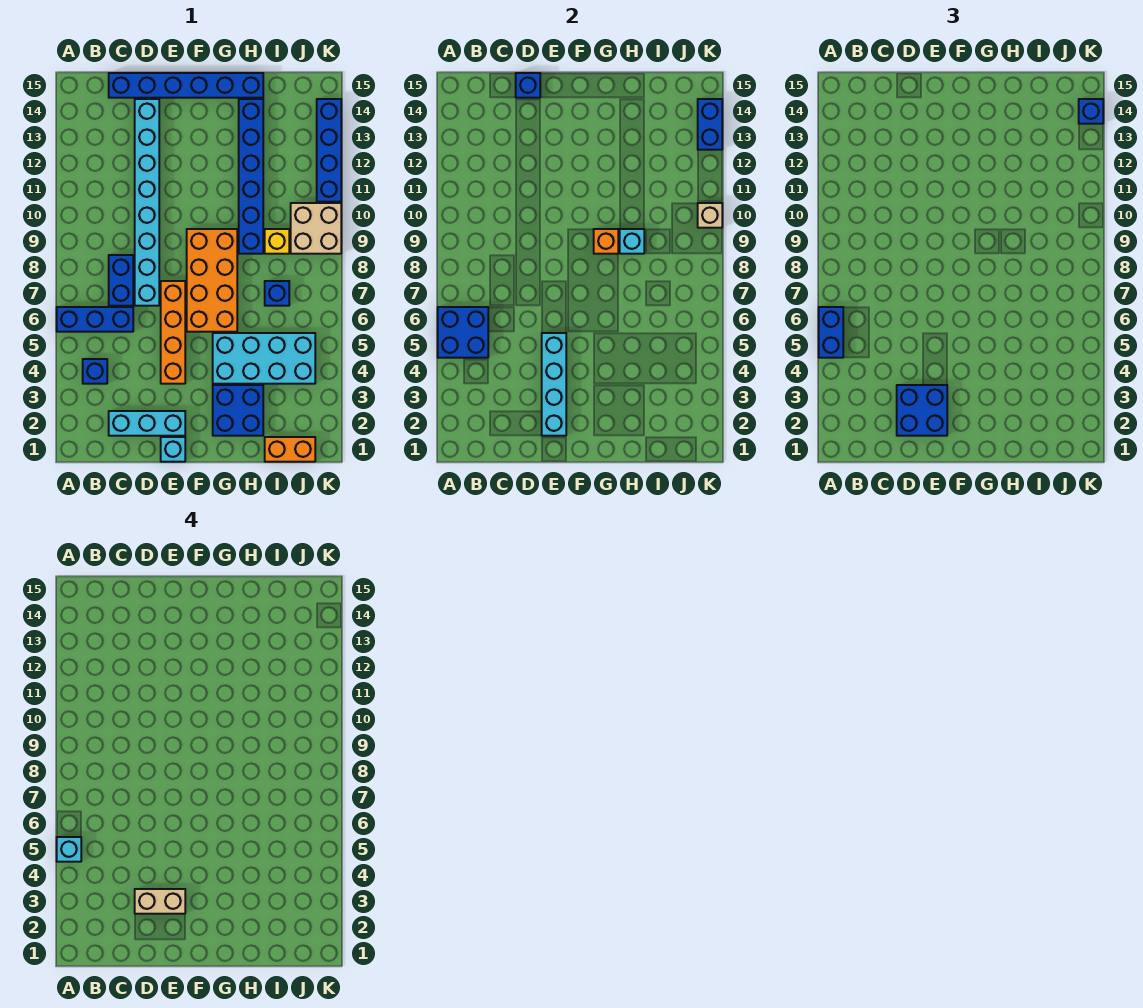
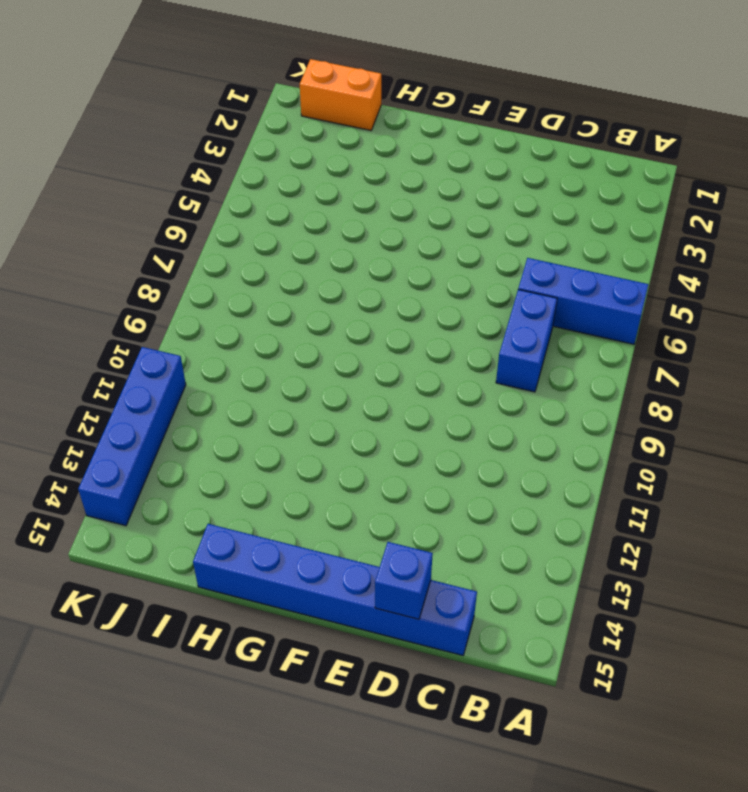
none -> blue brick B4 level 1
none -> cyan brick C2:E2 level 1
none -> cyan brick D7:D14 level 1

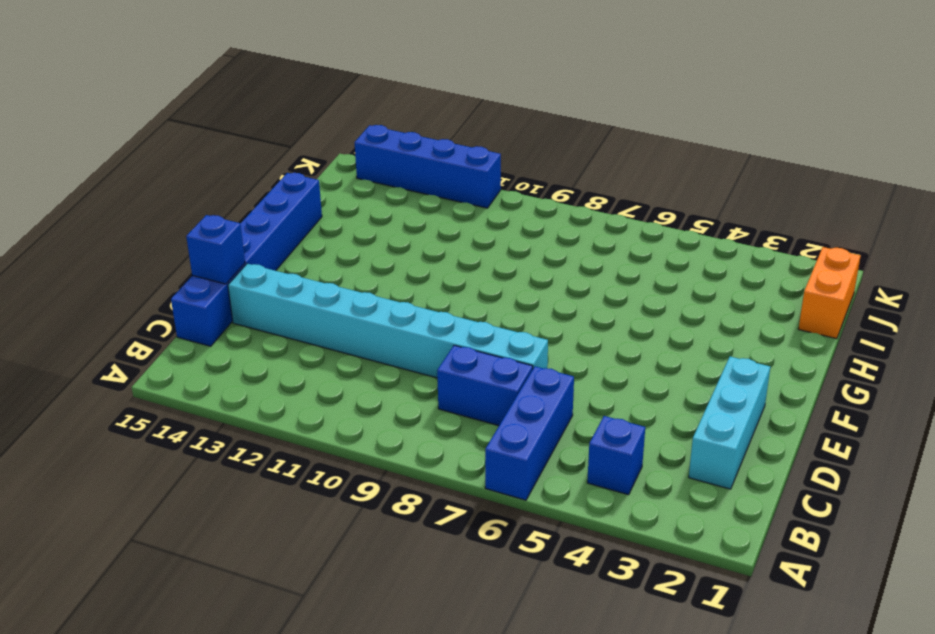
none -> cyan brick E1 level 1
none -> orange brick E4:E7 level 1
none -> orange brick F6:G9 level 1

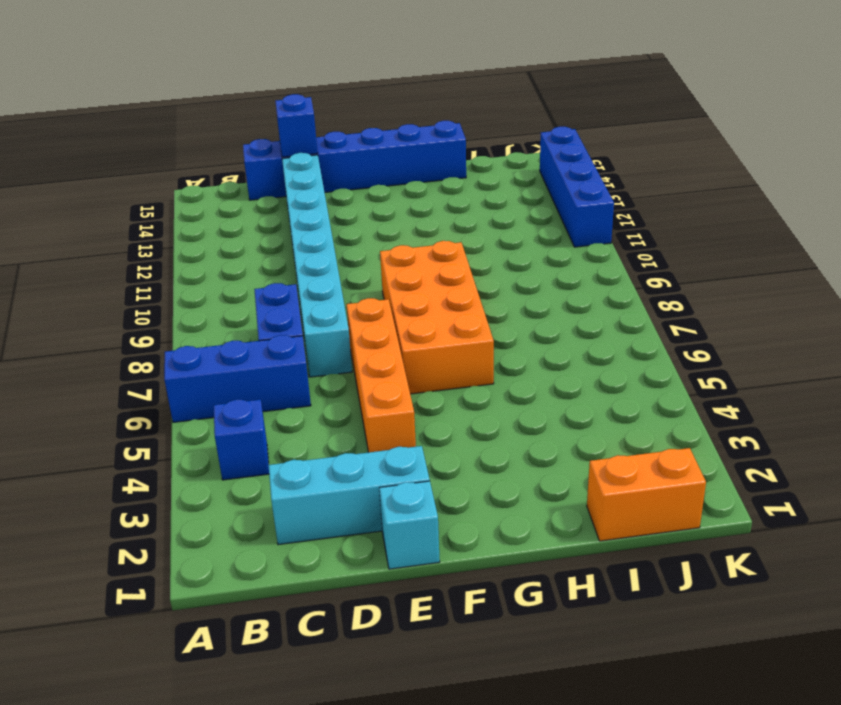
none -> blue brick G2:H3 level 1
none -> cyan brick G4:J5 level 1
none -> blue brick H9:H14 level 1

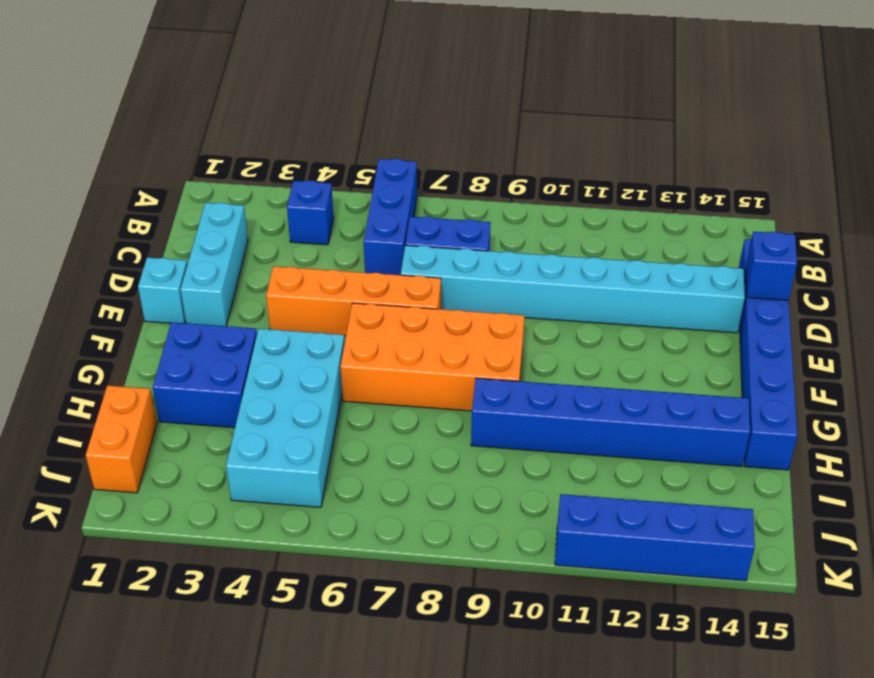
none -> blue brick I7 level 1
none -> yellow brick I9 level 1
none -> tan brick J9:K10 level 1

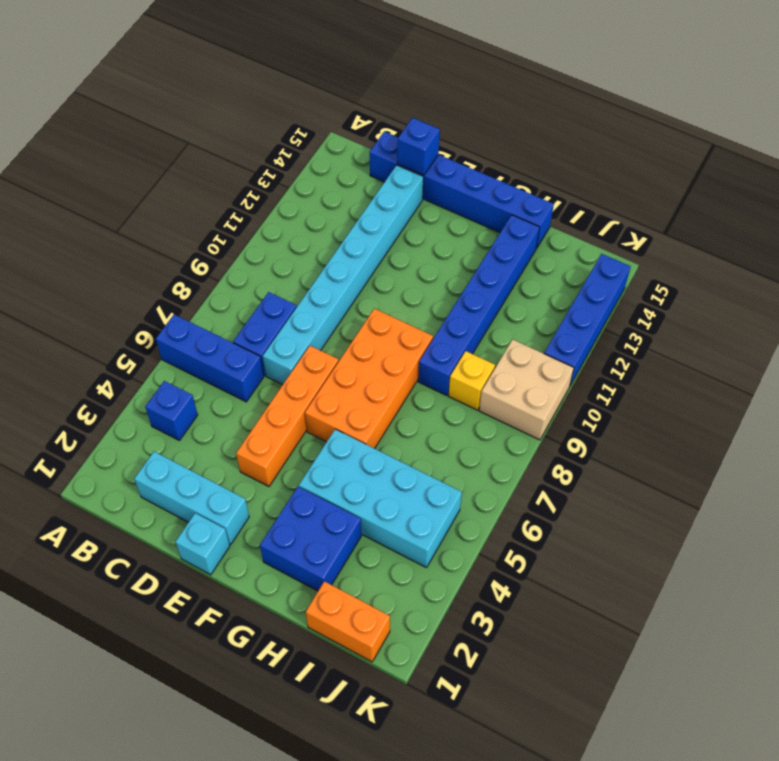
none -> blue brick I7 level 1
none -> blue brick A5:B6 level 2
none -> cyan brick E2:E5 level 2

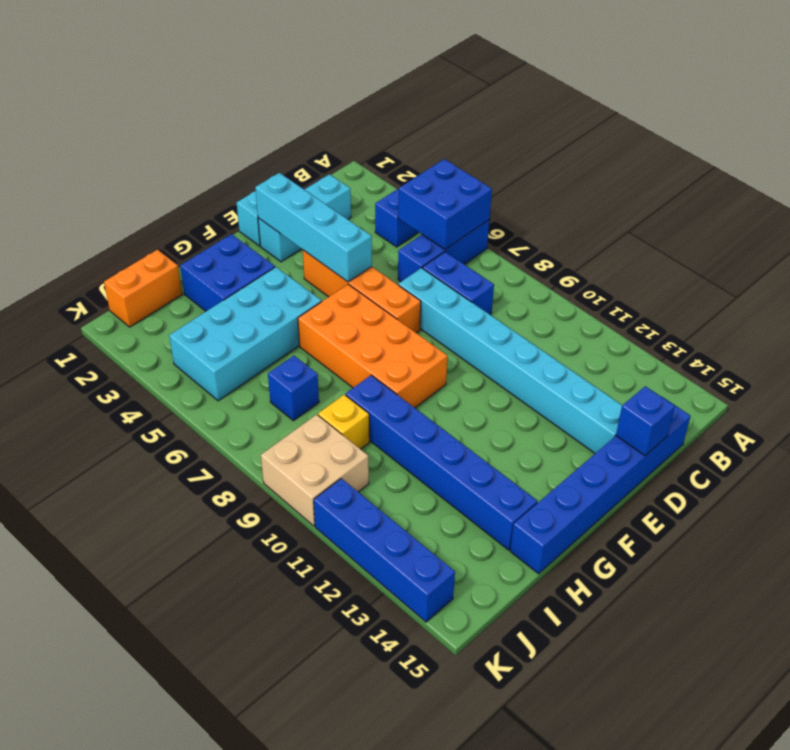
none -> orange brick G9 level 2
none -> cyan brick H9 level 2
none -> tan brick K10 level 2

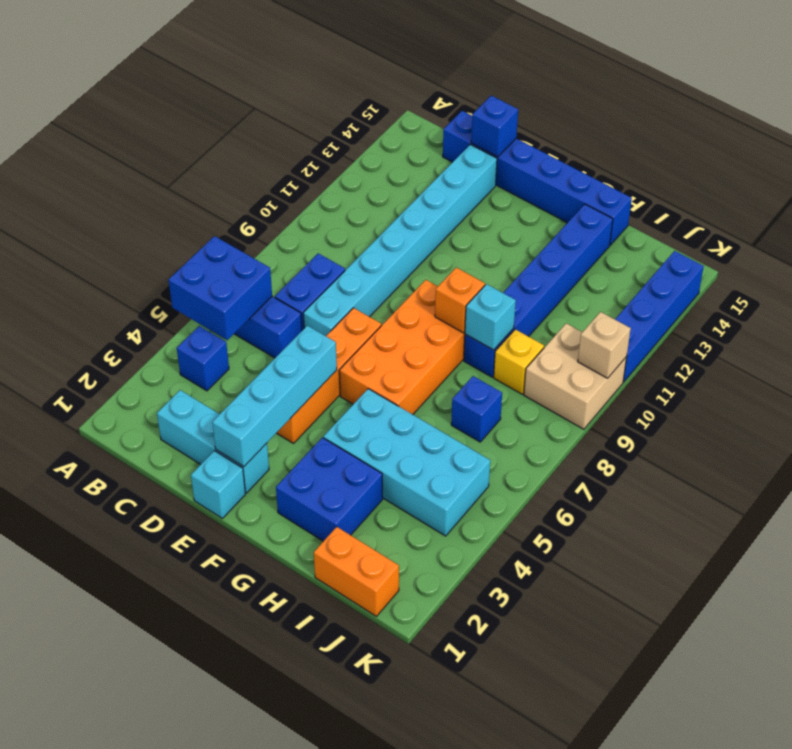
none -> blue brick K13:K14 level 2
none -> blue brick A5:A6 level 3
none -> blue brick D2:E3 level 3

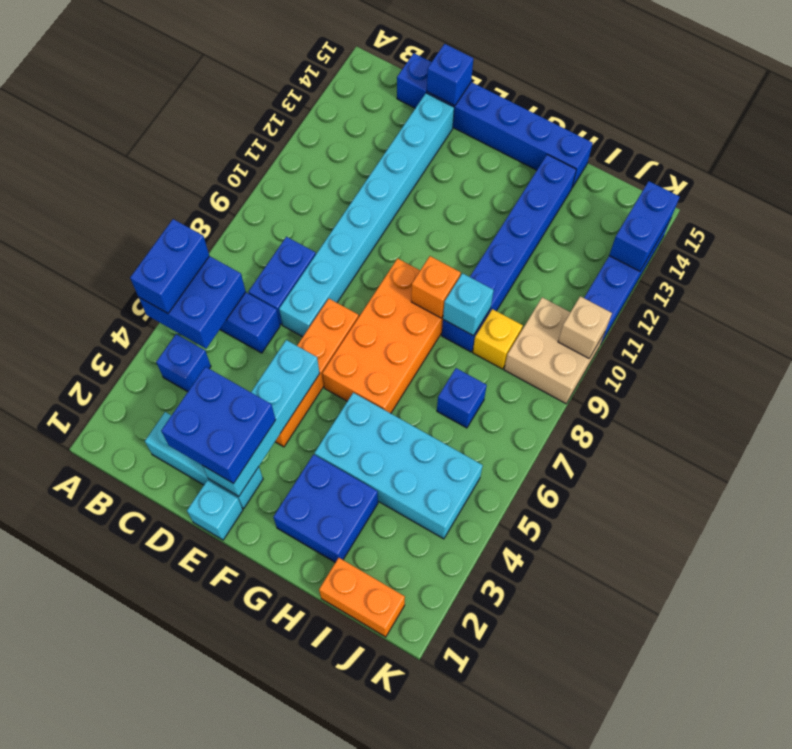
none -> blue brick K14 level 3
none -> cyan brick A5 level 4
none -> tan brick D3:E3 level 4

